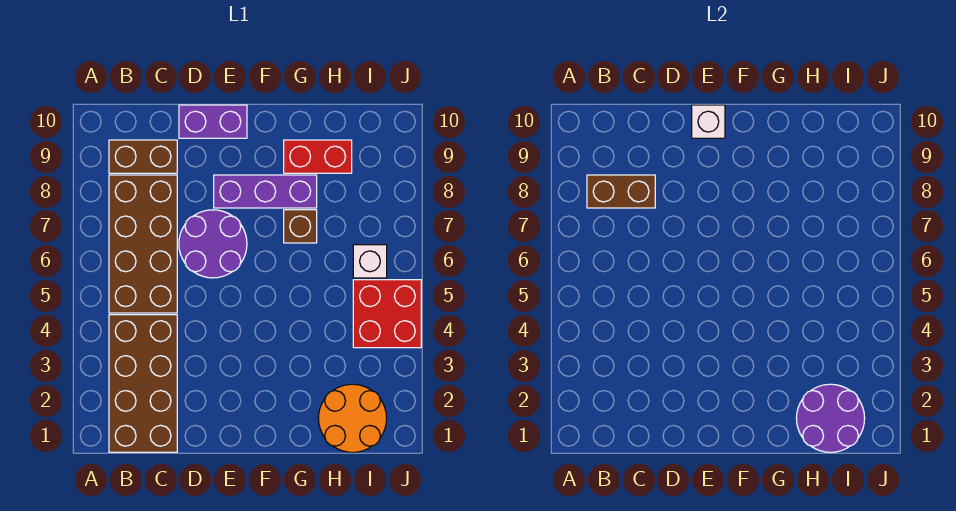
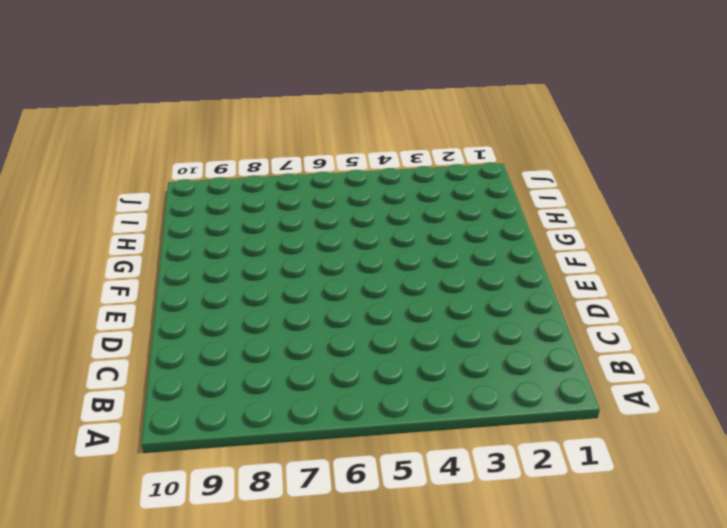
none -> brown brick B1:C4 level 1
none -> brown brick B5:C8 level 1
none -> brown brick B9:C9 level 1

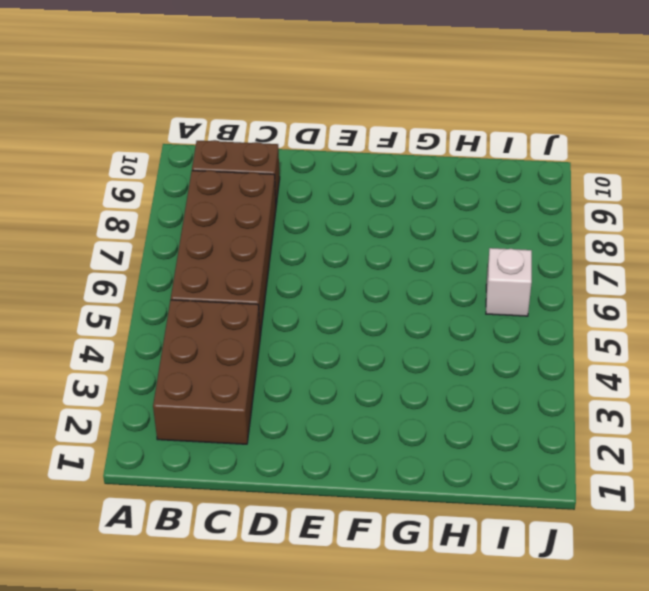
brown brick B2:C4 level 1 -> brown brick B1:C4 level 1
none -> purple round brick D6:E7 level 1
none -> purple brick D10:E10 level 1
none -> purple brick E8:G8 level 1

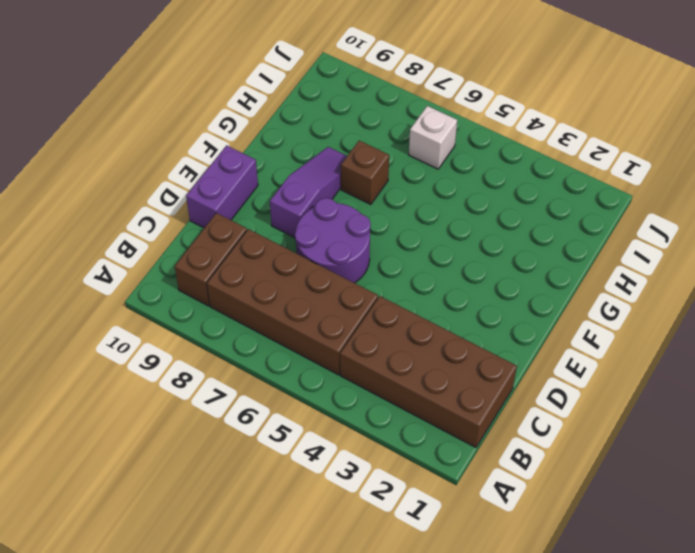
purple slope E8:G8 level 1 top E -> purple brick E8:G8 level 1
none -> red brick G9:H9 level 1
none -> orange round brick H1:I2 level 1
none -> red brick I4:J5 level 1

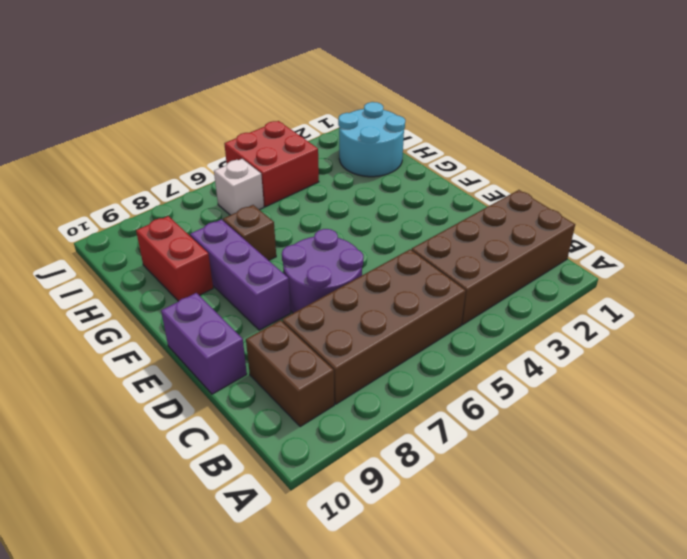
cyan round brick H1:I2 level 1 -> orange round brick H1:I2 level 1
none -> brown brick B8:C8 level 2
none -> white brick E10 level 2
none -> purple round brick H1:I2 level 2

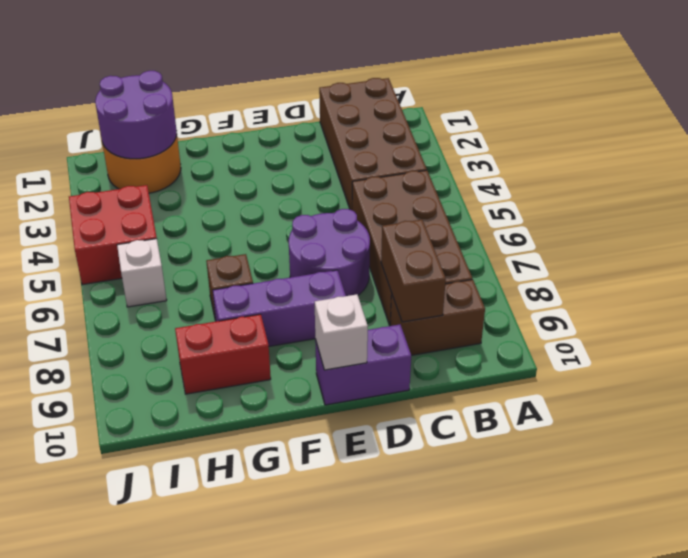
brown brick C8:C9 level 2 -> brown brick B8:C8 level 2

